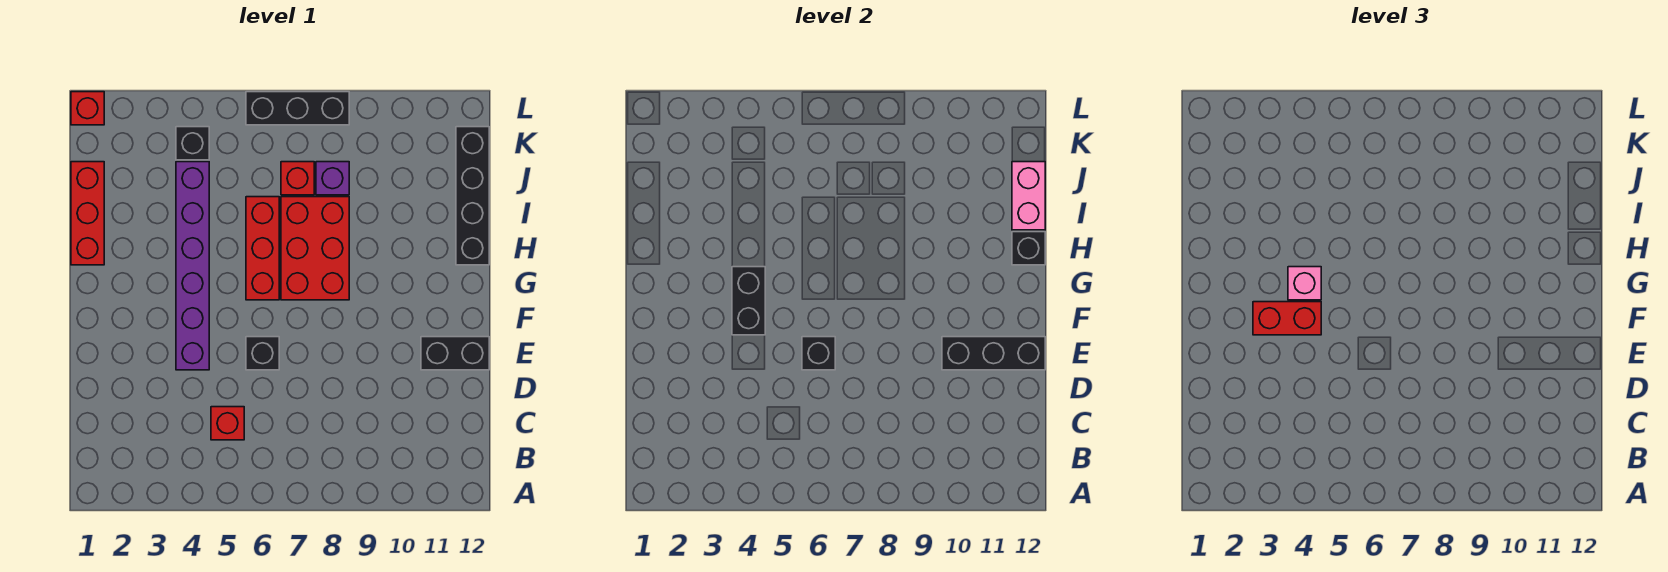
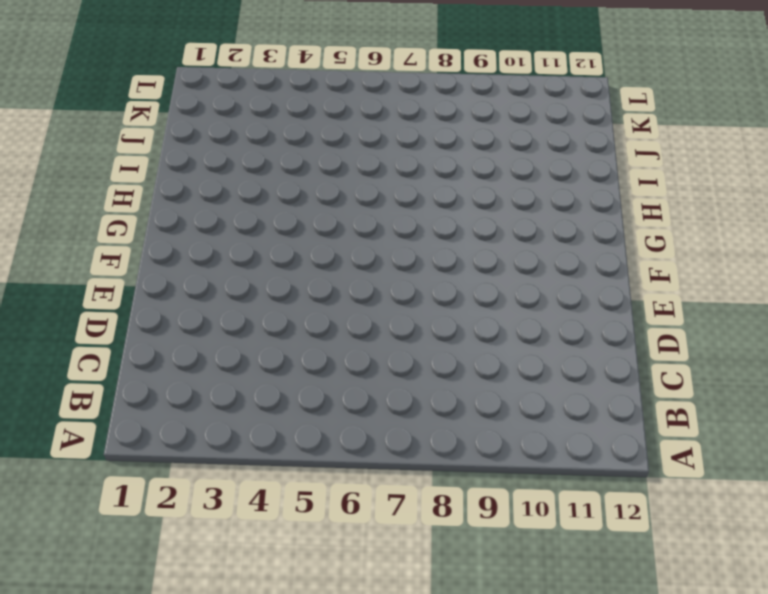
none -> red brick C5 level 1
none -> purple brick E4:J4 level 1
none -> black brick E6 level 1

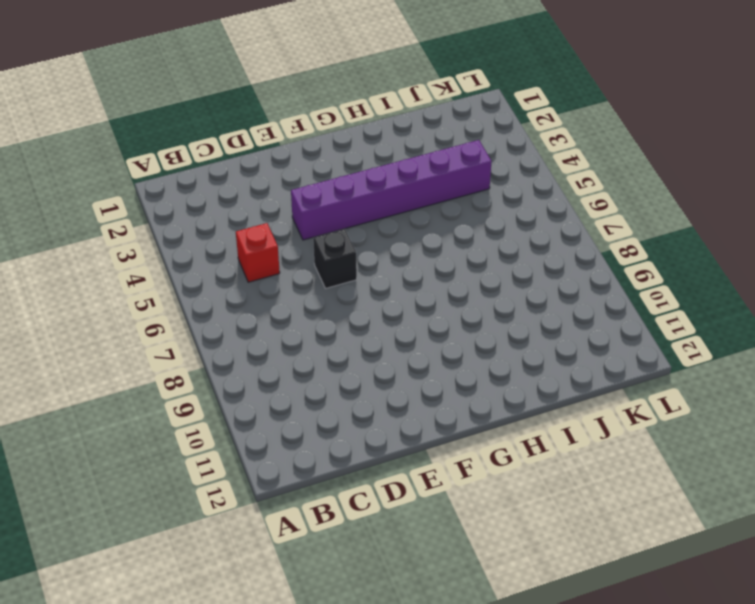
none -> black brick E11:E12 level 1
none -> red brick G6:I6 level 1
none -> red brick G7:I8 level 1

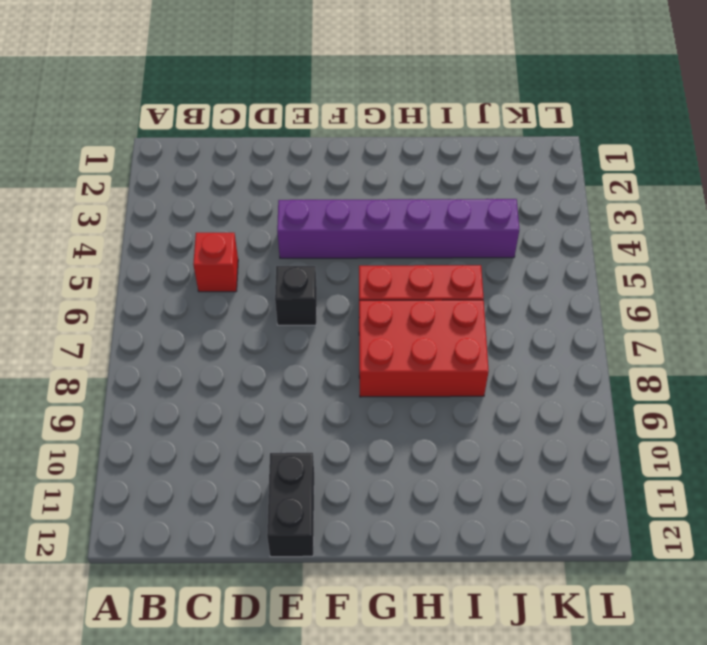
none -> red brick H1:J1 level 1
none -> black brick H12:K12 level 1
none -> red brick J7 level 1

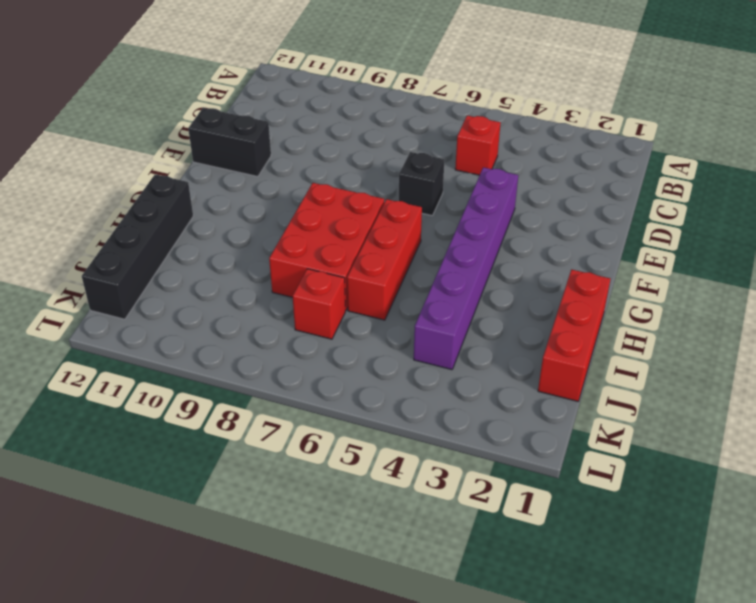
none -> purple brick J8 level 1
none -> black brick K4 level 1
none -> red brick L1 level 1

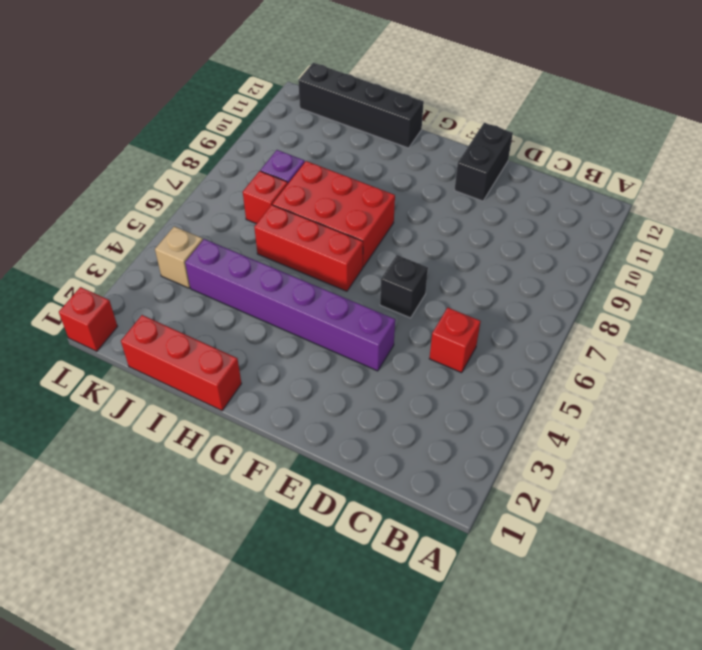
tan brick K4 level 1 -> black brick K4 level 1
none -> black brick L6:L8 level 1
none -> black brick E6 level 2
none -> black brick E10:E12 level 2

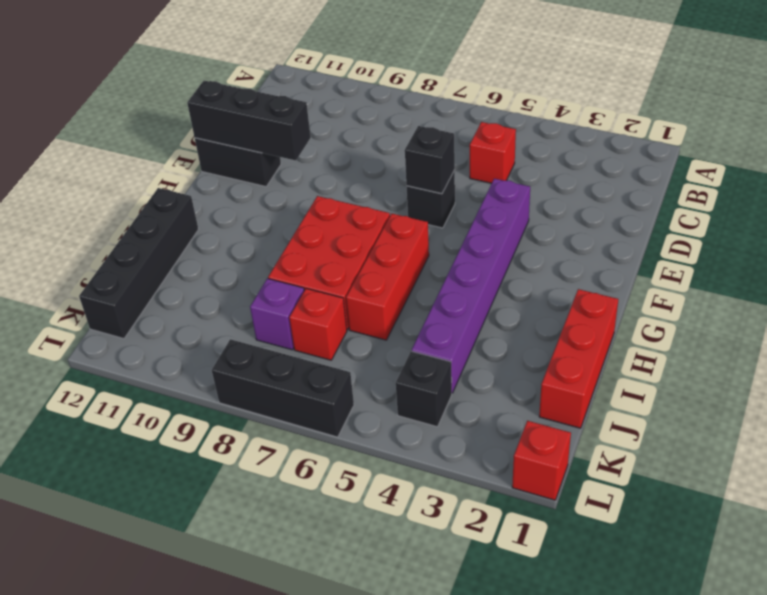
none -> black brick F4:G4 level 2
none -> black brick H12 level 2
none -> pink brick I12:J12 level 2

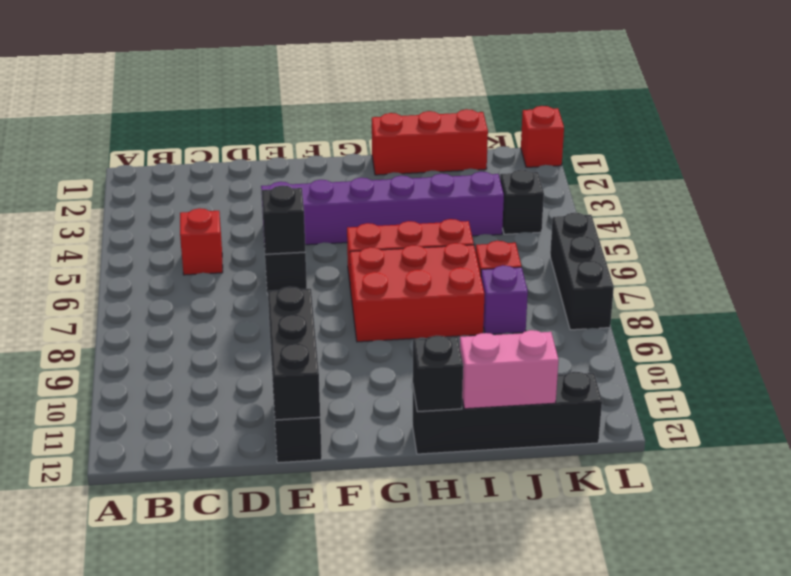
none -> black brick F4:G4 level 2
none -> red brick F3:F4 level 3
none -> pink brick G4 level 3

